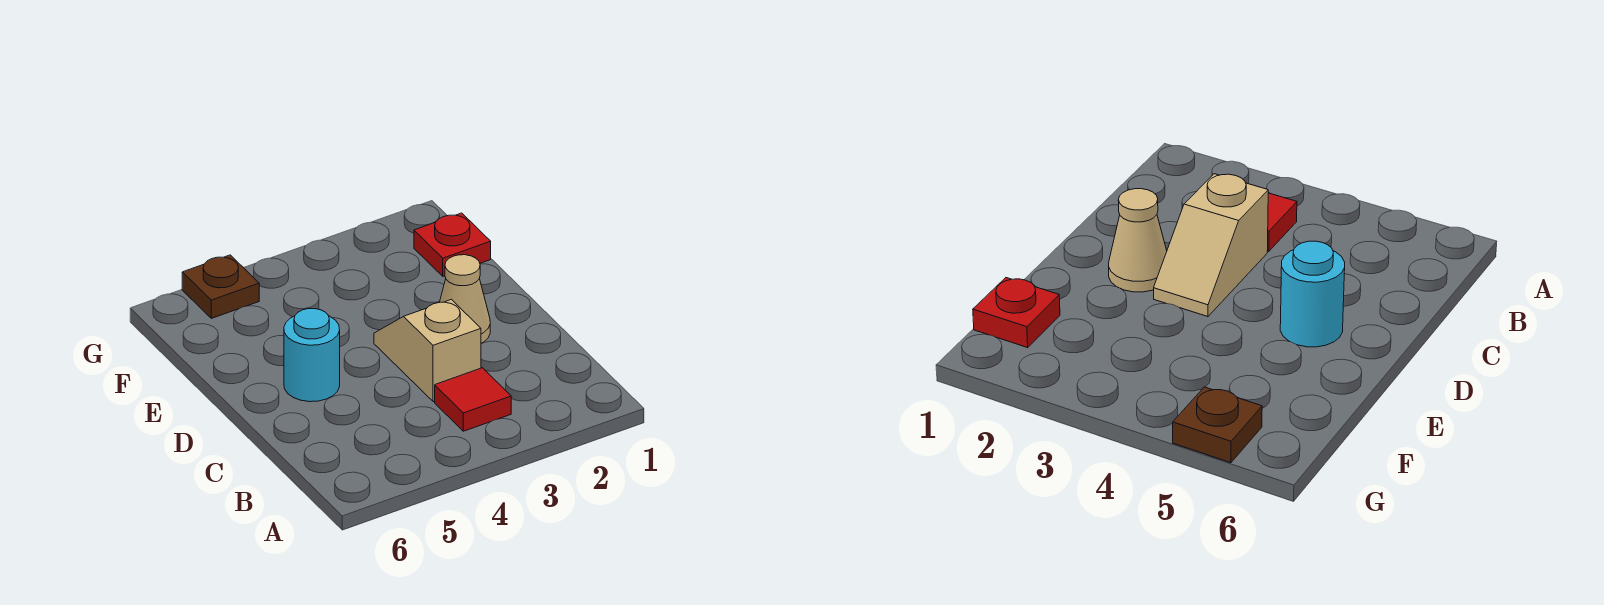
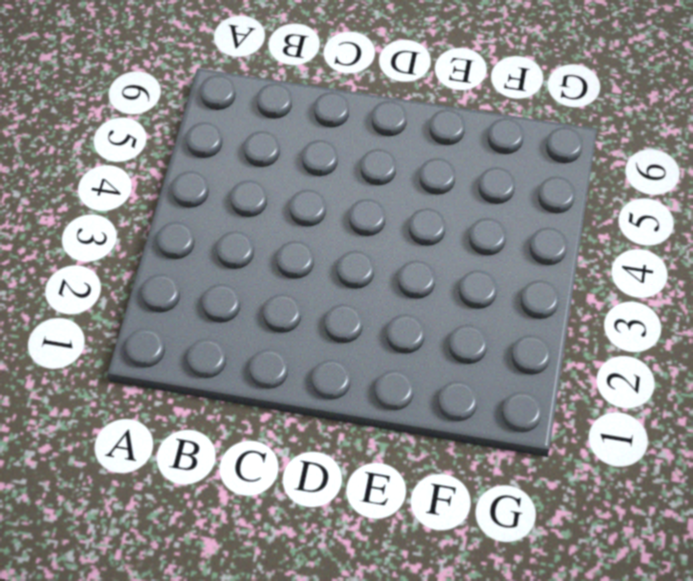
none -> red tile B3 level 1
none -> tan slope C3:D3 level 1 top C

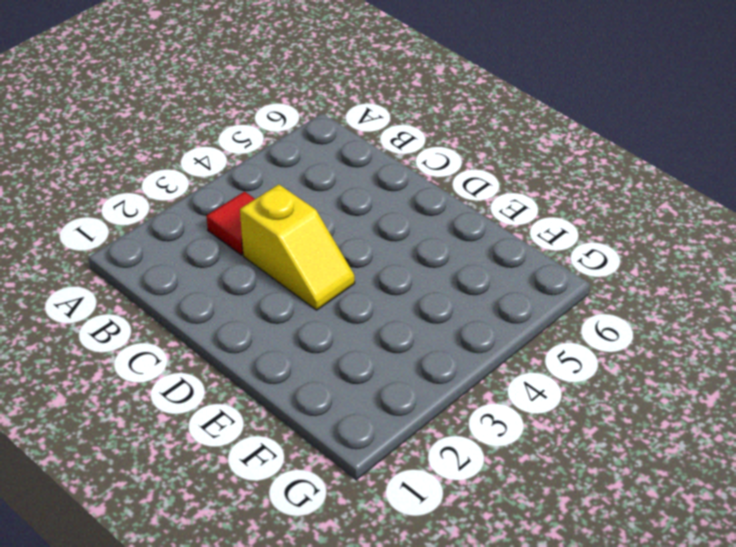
yellow slope C3:D3 level 1 top C -> tan slope C3:D3 level 1 top C
none -> tan cone D2 level 1
none -> cyan round brick D5 level 1

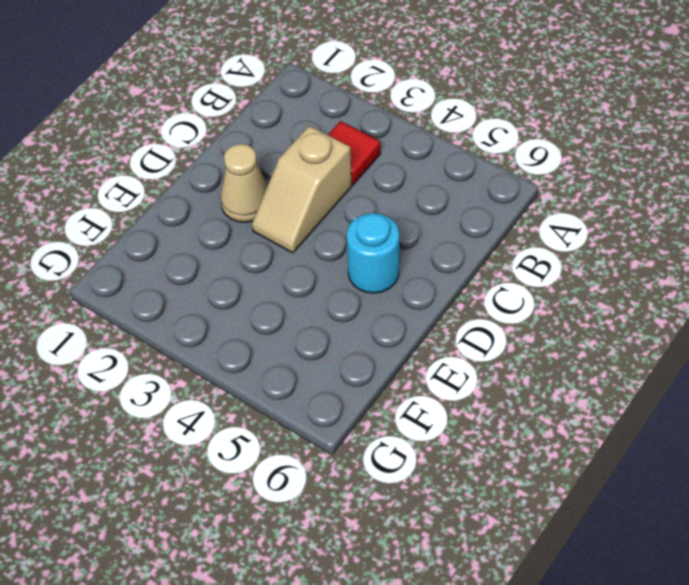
none -> red plate F1 level 1
none -> brown plate G5 level 1

